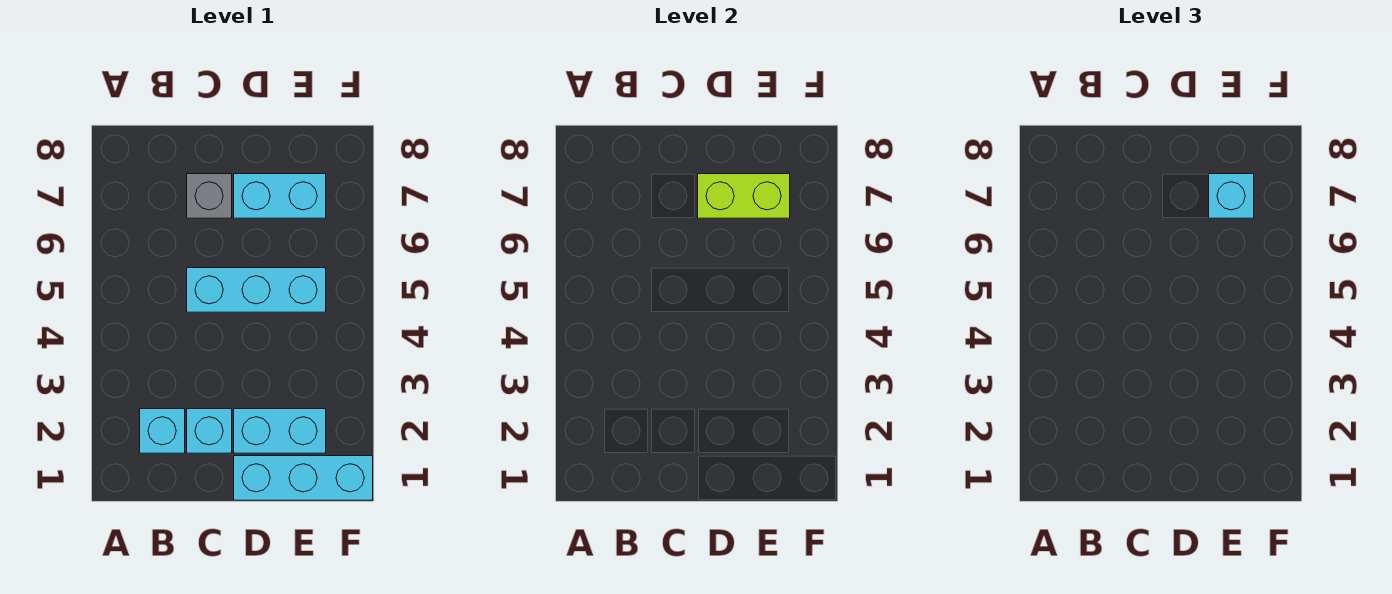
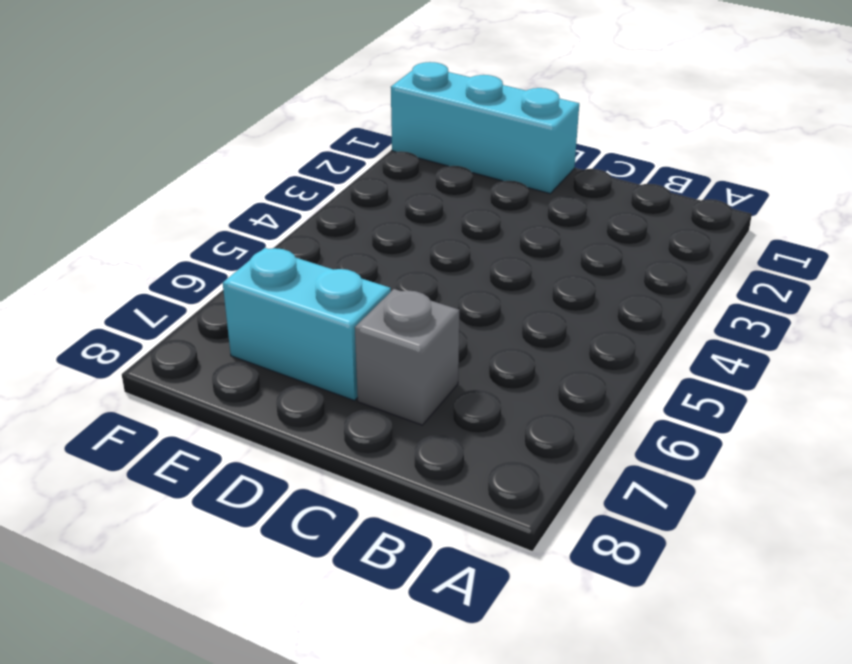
none -> cyan brick B2 level 1
none -> cyan brick C2 level 1

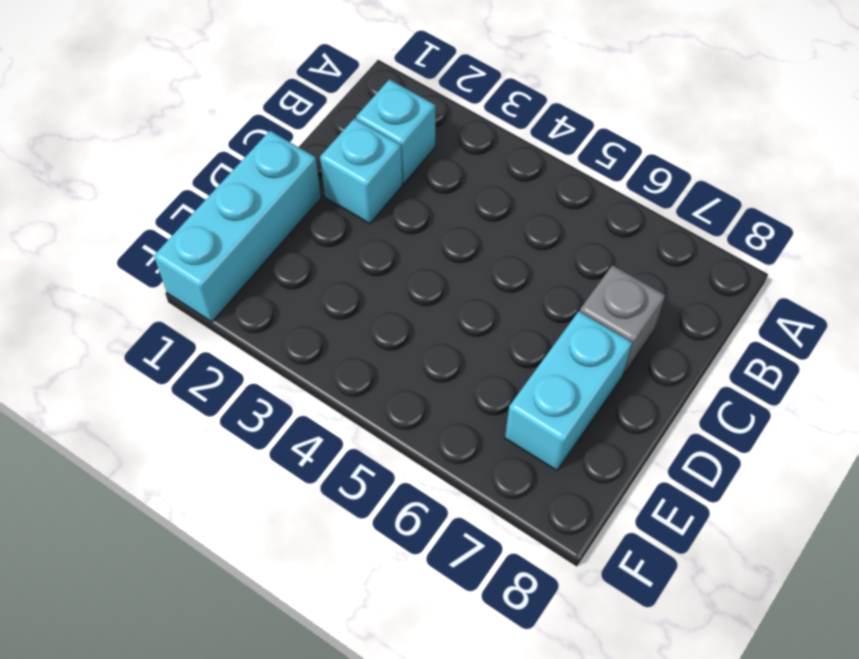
none -> cyan brick C5:E5 level 1
none -> cyan brick D2:E2 level 1

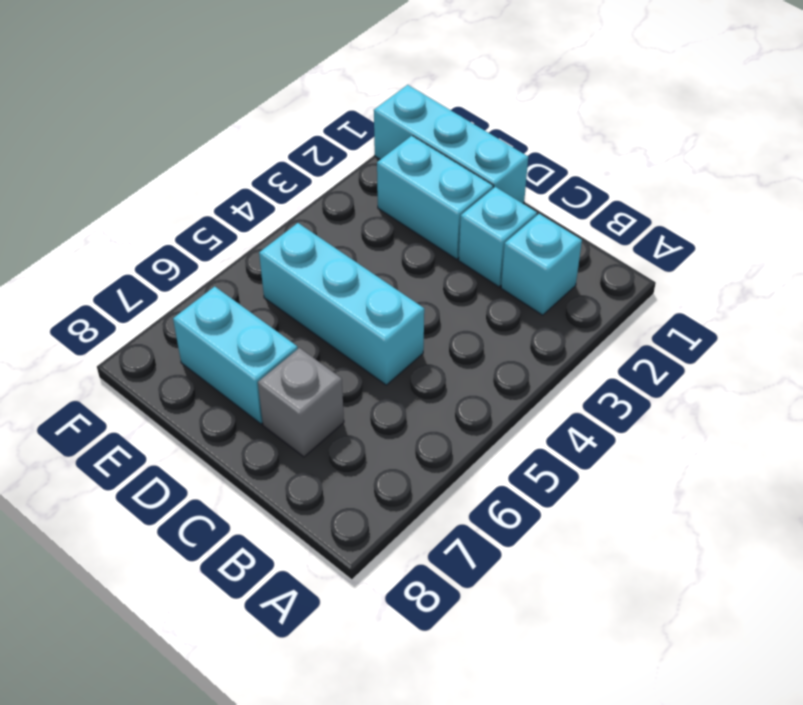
none -> lime brick D7:E7 level 2
none -> cyan brick E7 level 3

